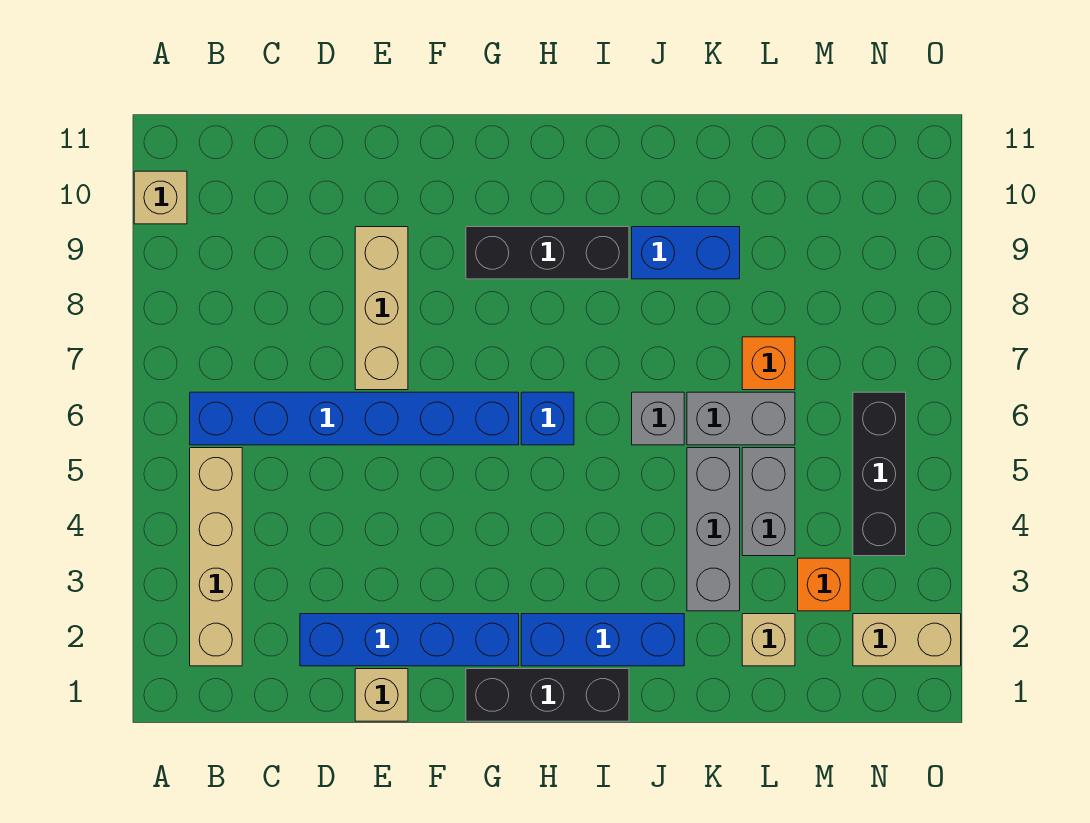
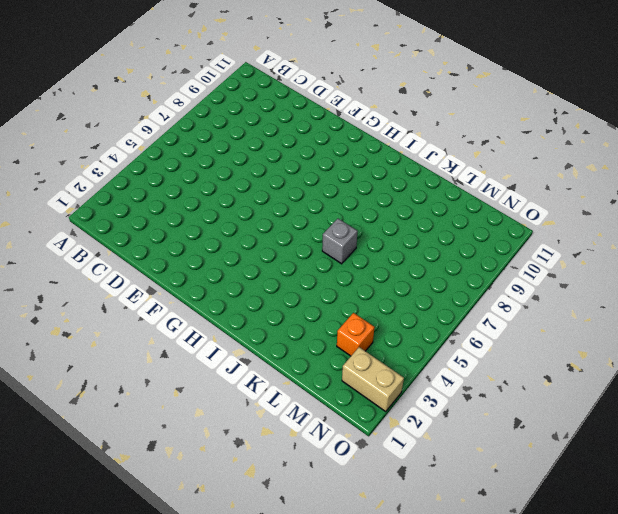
none -> tan brick A10 level 1
none -> tan brick B2:B5 level 1
none -> blue brick B6:G6 level 1

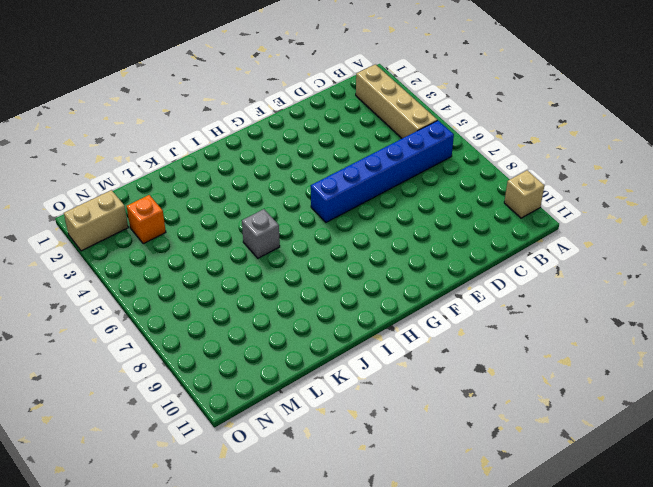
none -> blue brick D2:G2 level 1
none -> tan brick E1 level 1
none -> tan brick E7:E9 level 1

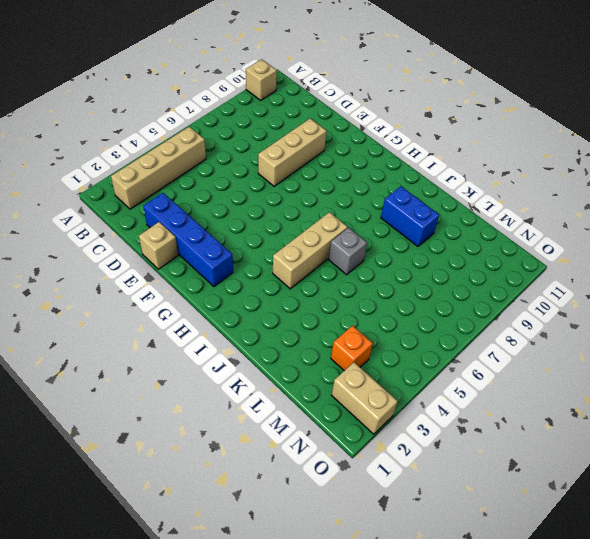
tan brick I4:I6 level 1 -> none
none -> blue brick B6:G6 level 1
none -> black brick G1:I1 level 1
none -> black brick G9:I9 level 1

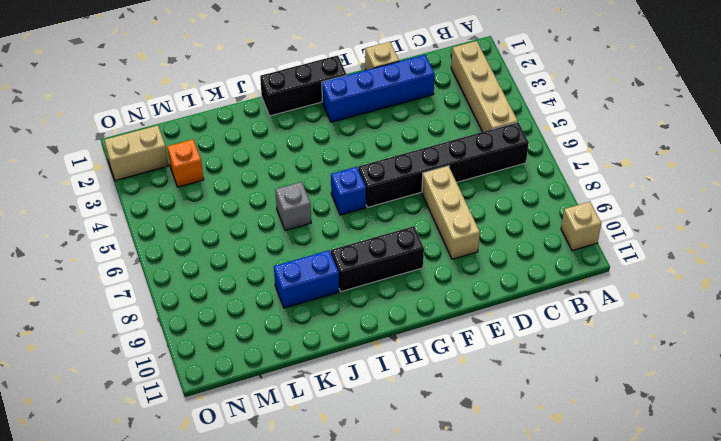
black brick B6:G6 level 1 -> blue brick B6:G6 level 1
none -> blue brick H2:J2 level 1
none -> grey brick K3:K5 level 1
none -> grey brick K6:L6 level 1

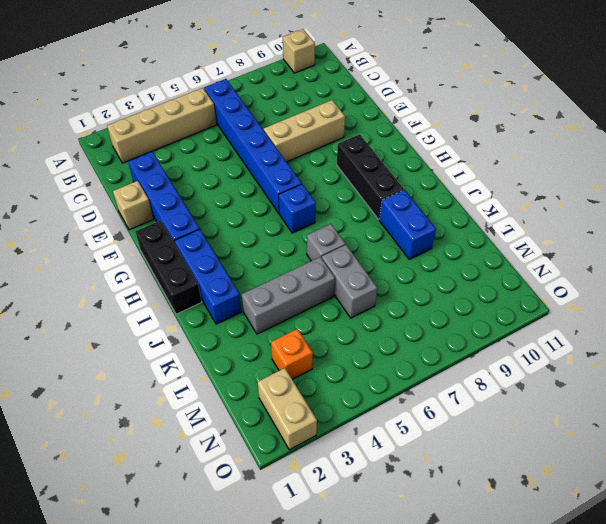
none -> tan brick L2 level 1
none -> grey brick L4:L5 level 1
none -> orange brick L7 level 1

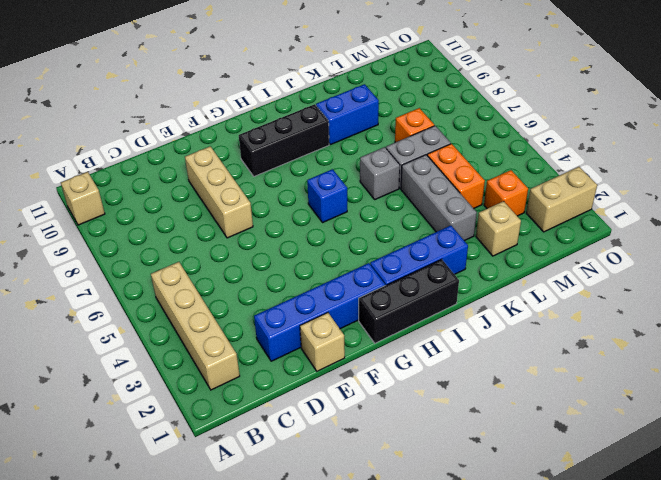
orange brick L4:L5 level 1 -> grey brick L4:L5 level 1
none -> blue brick B6:G6 level 1
none -> black brick N4:N6 level 1

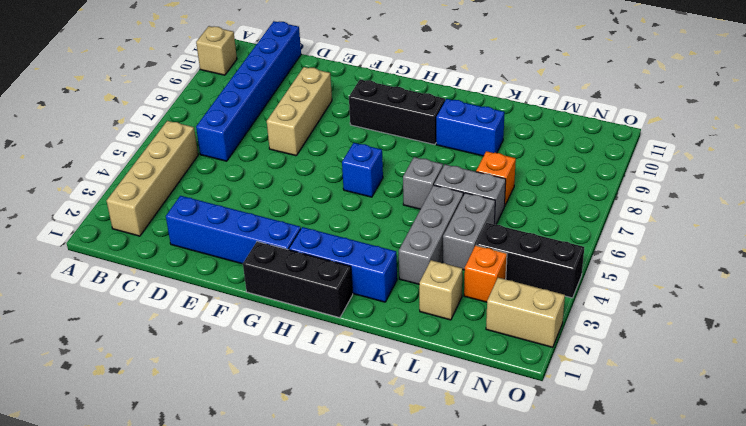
blue brick C6:C11 level 1 -> blue brick B6:G6 level 1
black brick M4:O4 level 1 -> black brick N4:N6 level 1
none -> tan brick E1 level 1

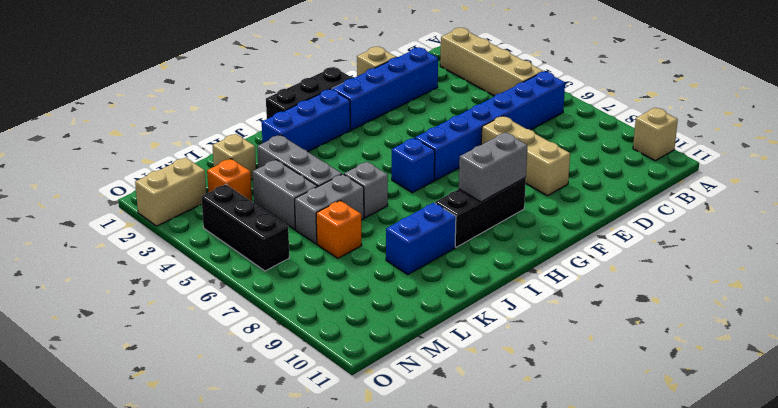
grey brick G9:H9 level 2 -> none

